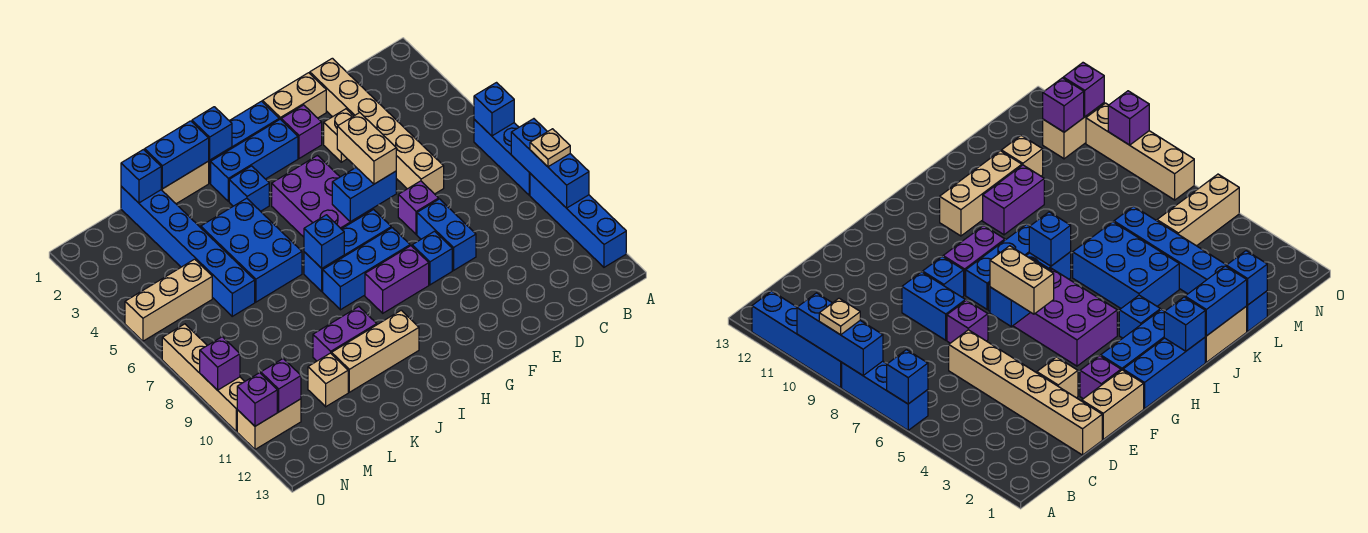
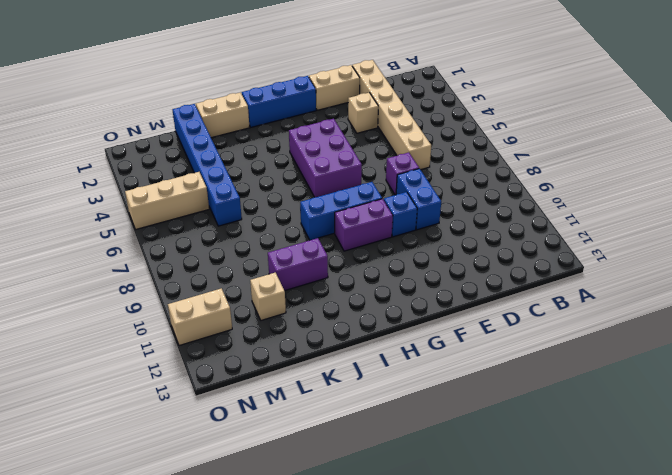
none -> blue brick A6:A8 level 1
none -> blue brick A9:A12 level 1
none -> purple brick F2 level 1
none -> blue brick G2:I2 level 1

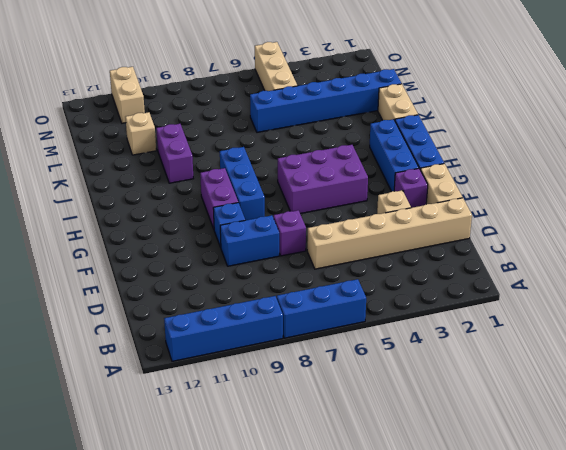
none -> blue brick G7:I7 level 1
none -> blue brick I3 level 1
none -> tan brick I11:K11 level 1
none -> blue brick J4:K6 level 1

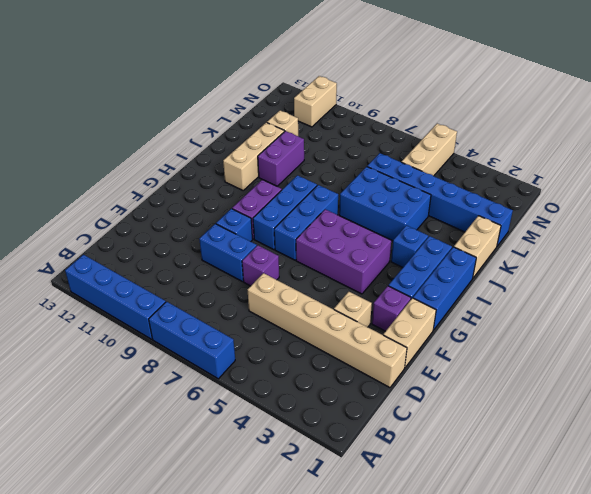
none -> tan brick O7:O10 level 1
none -> blue brick A6 level 2
none -> blue brick A8:A10 level 2
none -> blue brick F6:G6 level 2

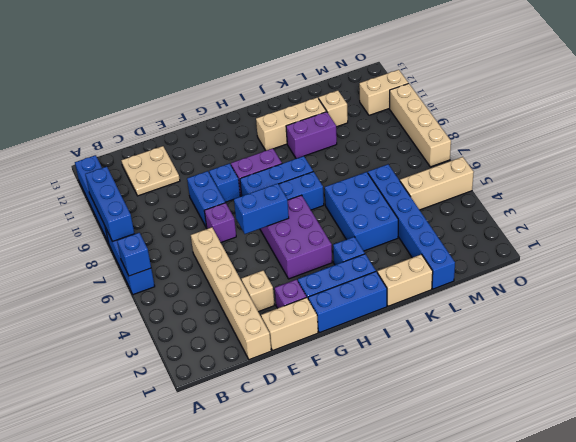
tan plate C11:D12 level 1 -> none
none -> blue brick I1 level 2
none -> blue brick I7 level 2
none -> blue brick J1:K1 level 2
none -> blue brick L1 level 2

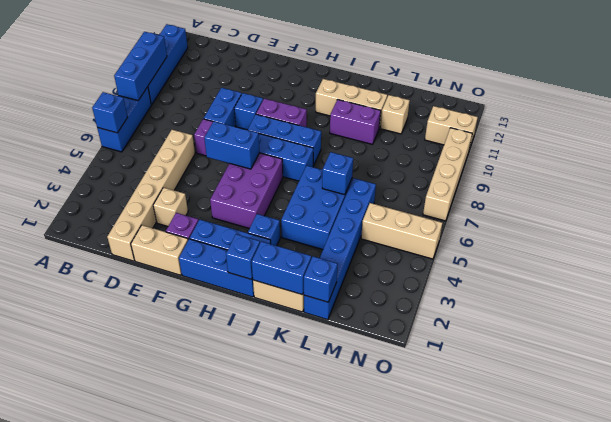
blue brick K6 level 2 -> blue brick I7 level 2
none -> purple brick N11 level 2
none -> purple brick O9 level 2
none -> purple brick O11 level 2
none -> tan plate A9 level 3

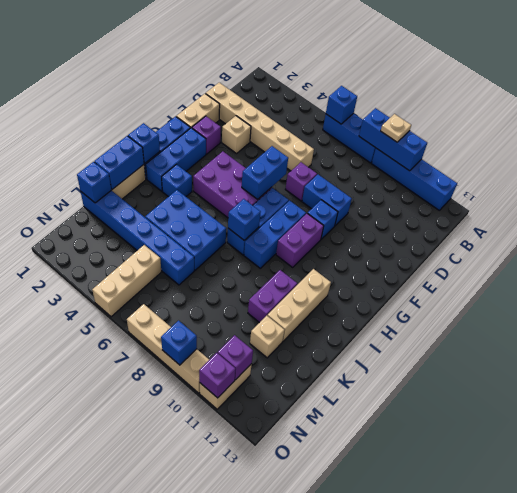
blue brick O9 level 2 -> purple brick O9 level 2
none -> tan brick F5:F6 level 3

